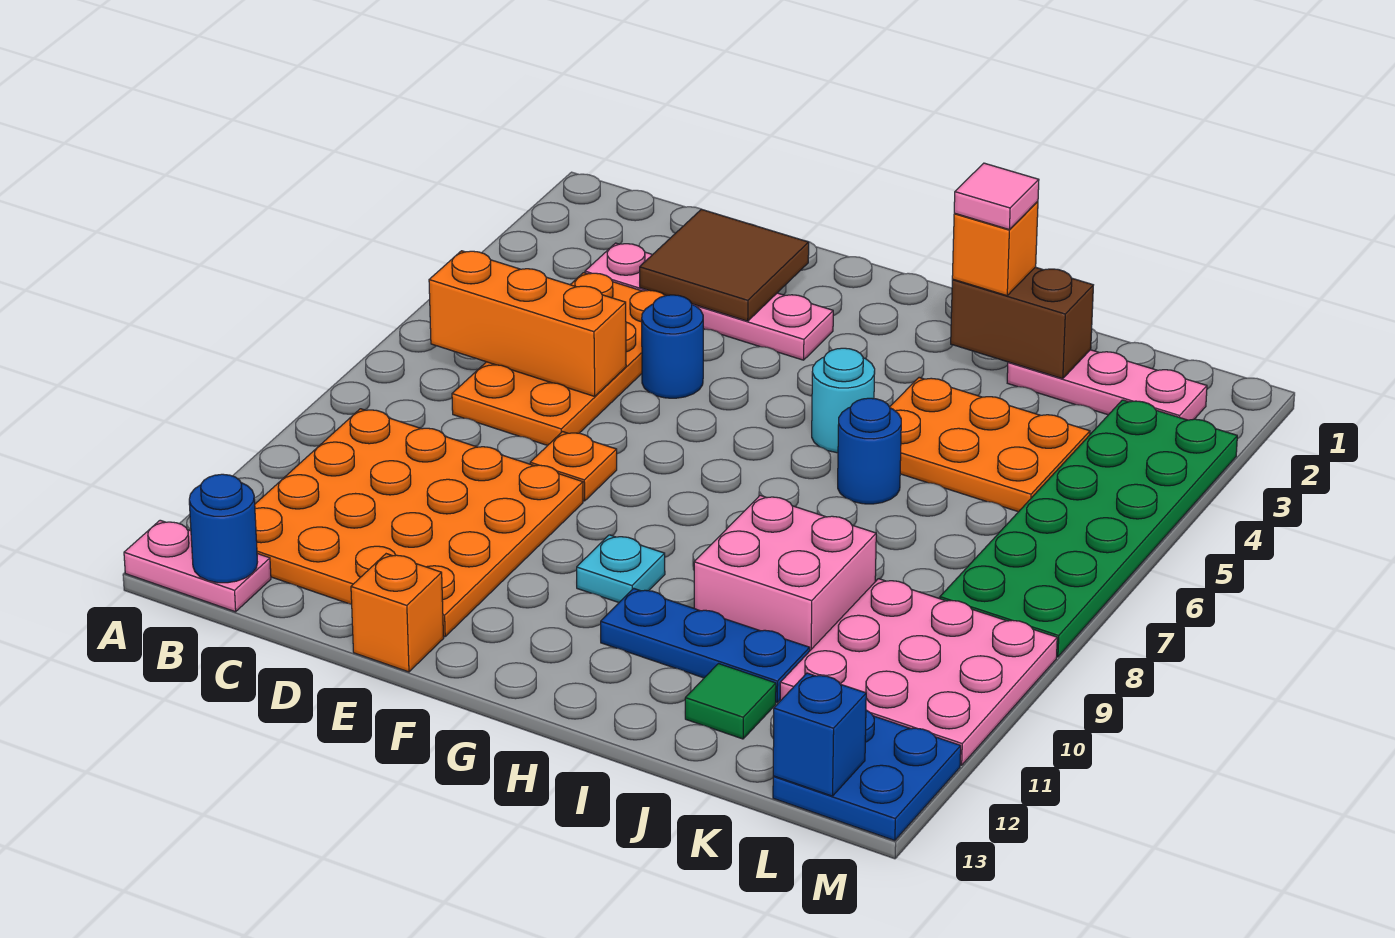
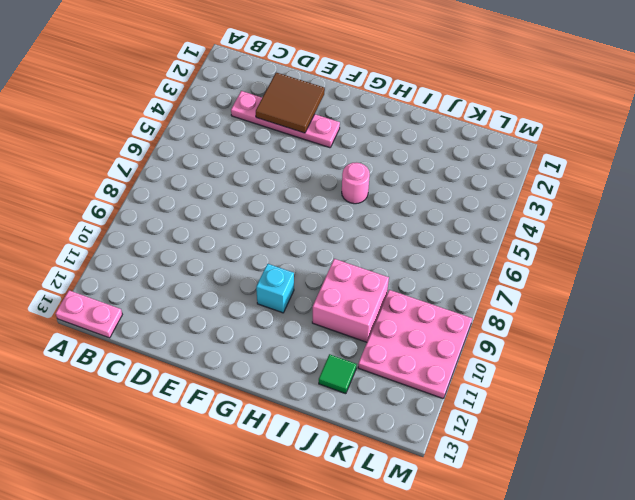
cyan brick G10 level 1 -> cyan plate G10 level 1
pink round brick H5 level 1 -> cyan round brick H5 level 1
none -> orange plate B9:E12 level 1
none -> orange plate C4:D7 level 1
none -> blue round brick E5 level 1

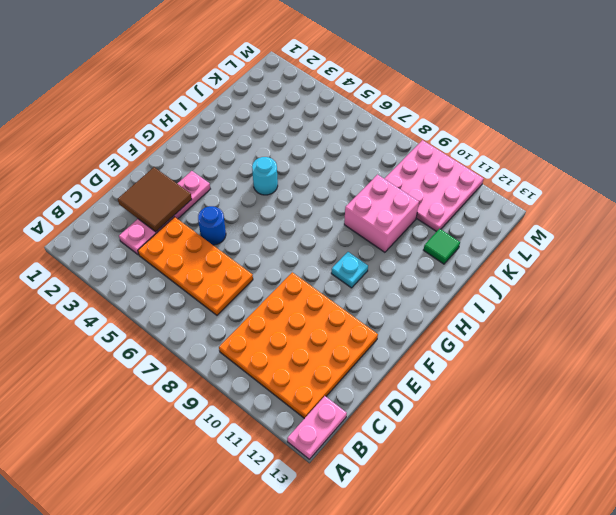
none -> orange plate E8 level 1
none -> orange brick E13 level 1
none -> blue plate H11:J11 level 1

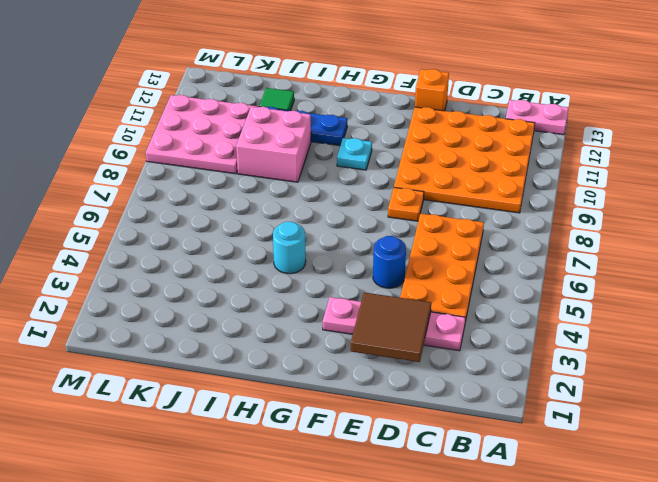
none -> orange plate I4:K5 level 1
none -> blue round brick I6 level 1
none -> pink plate J2:L2 level 1

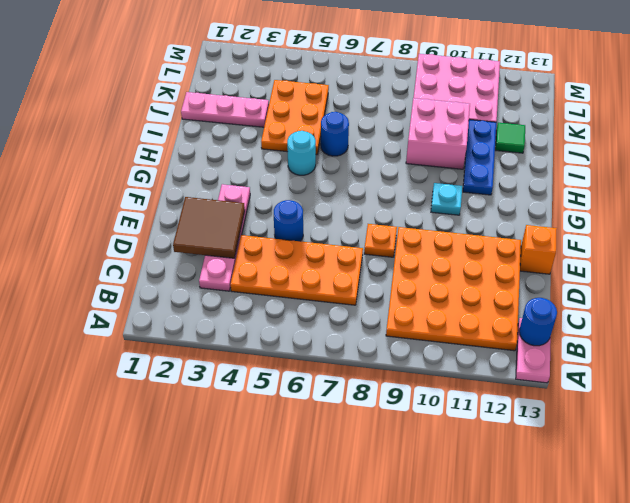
pink plate J1:J3 level 1 -> pink plate J2:L2 level 1
none -> green plate L3:M8 level 1
none -> blue plate L12:M13 level 1
none -> orange brick B6:D6 level 2

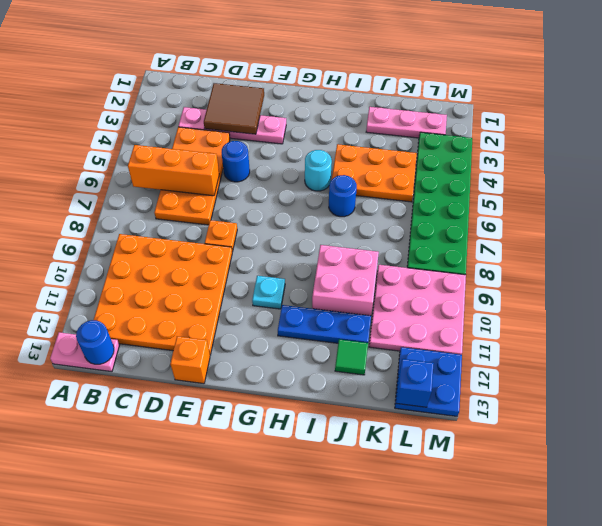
none -> brown brick I2:J2 level 2
none -> orange brick I2 level 3
none -> pink tile I2 level 4

